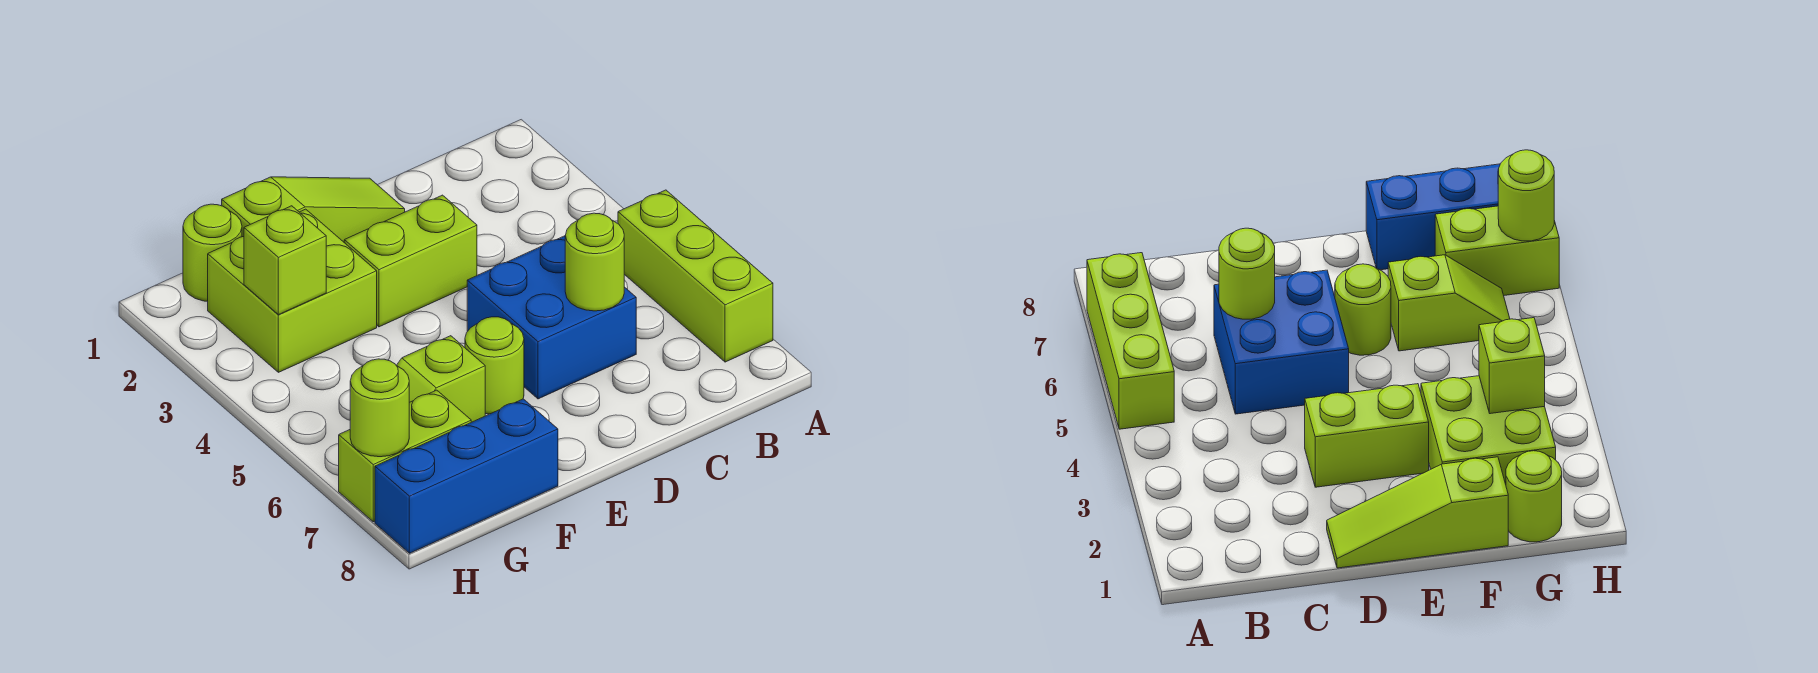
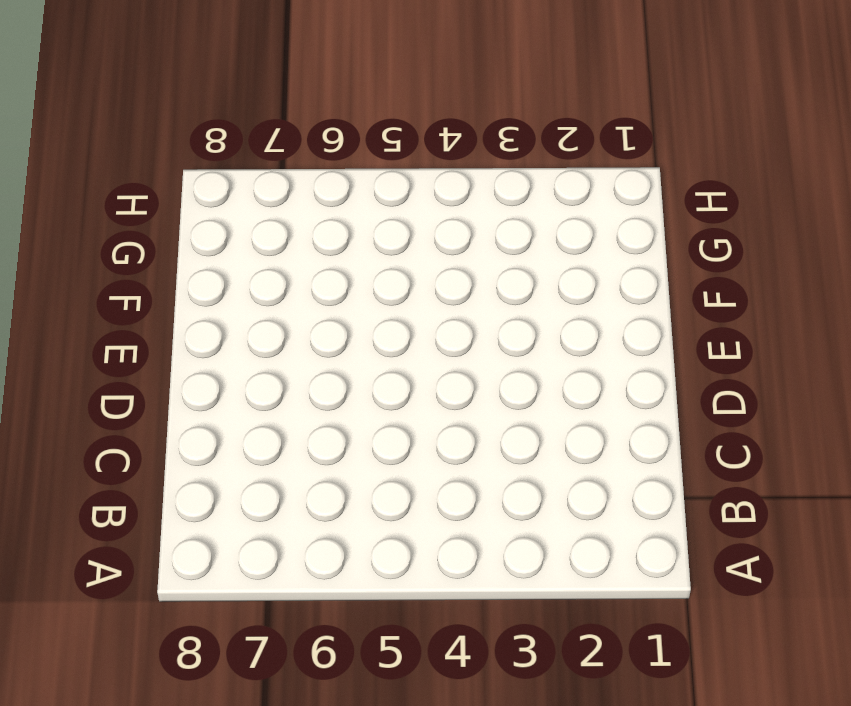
none -> lime brick A5:A7 level 1
none -> blue brick C5:D6 level 1
none -> lime slope D1:F1 level 1 top F

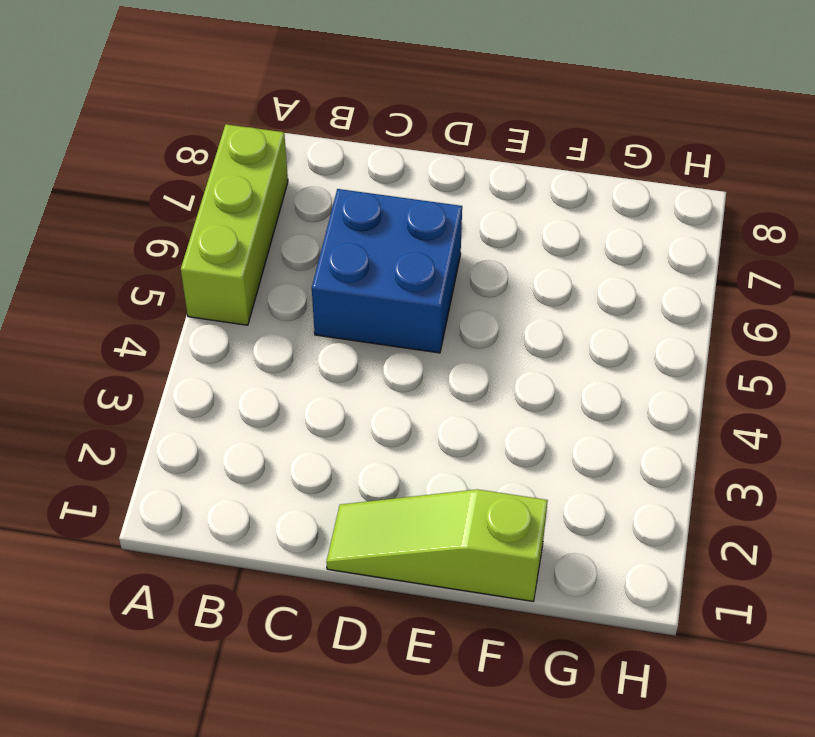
none -> lime brick D3:E3 level 1
none -> lime round brick E6 level 1
none -> lime brick F2:G3 level 1

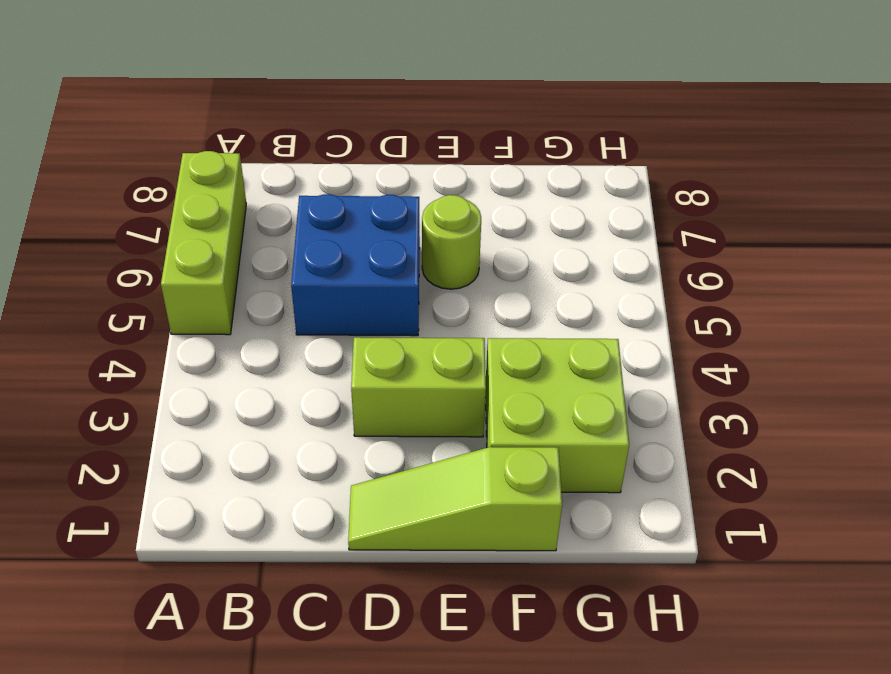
none -> lime slope F6:G6 level 1 top F
none -> blue brick F8:H8 level 1
none -> lime round brick G1 level 1

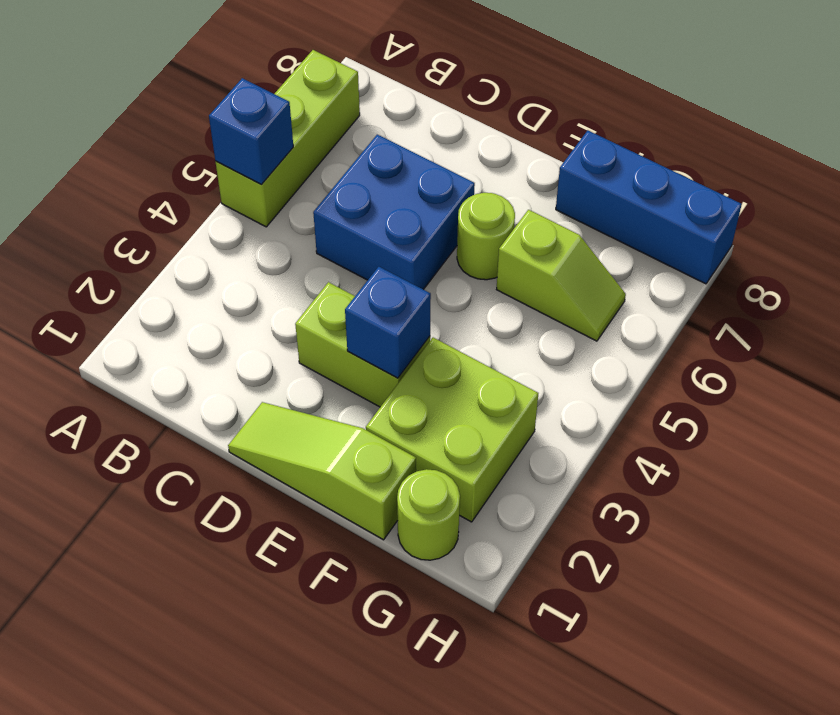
blue brick A5 level 2 -> none
blue brick E3 level 2 -> none
none -> lime brick G7:H7 level 1
none -> lime round brick C6 level 2
none -> lime brick G3 level 2

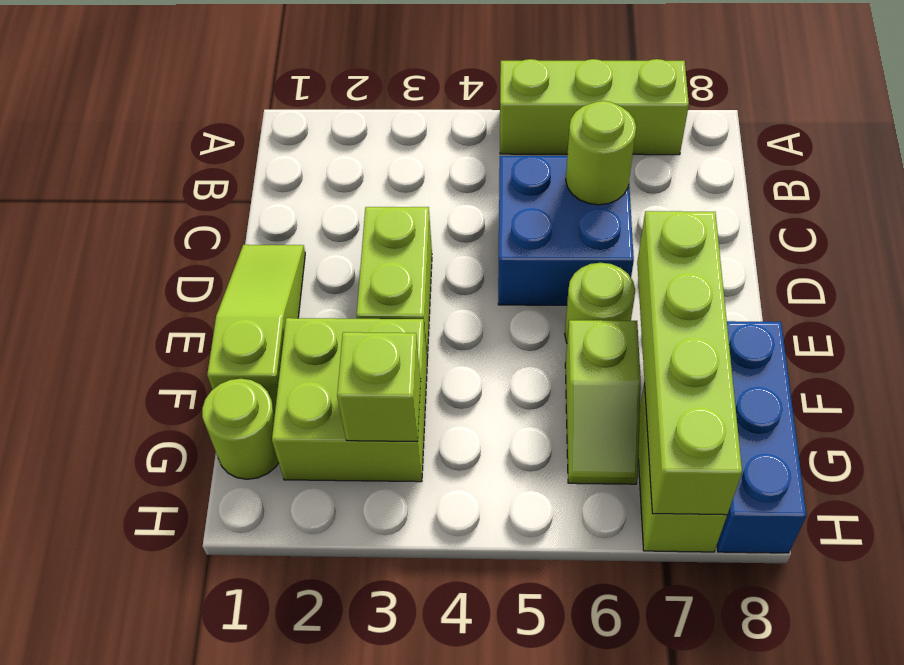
lime brick E7:H7 level 2 -> lime round brick H7 level 2

